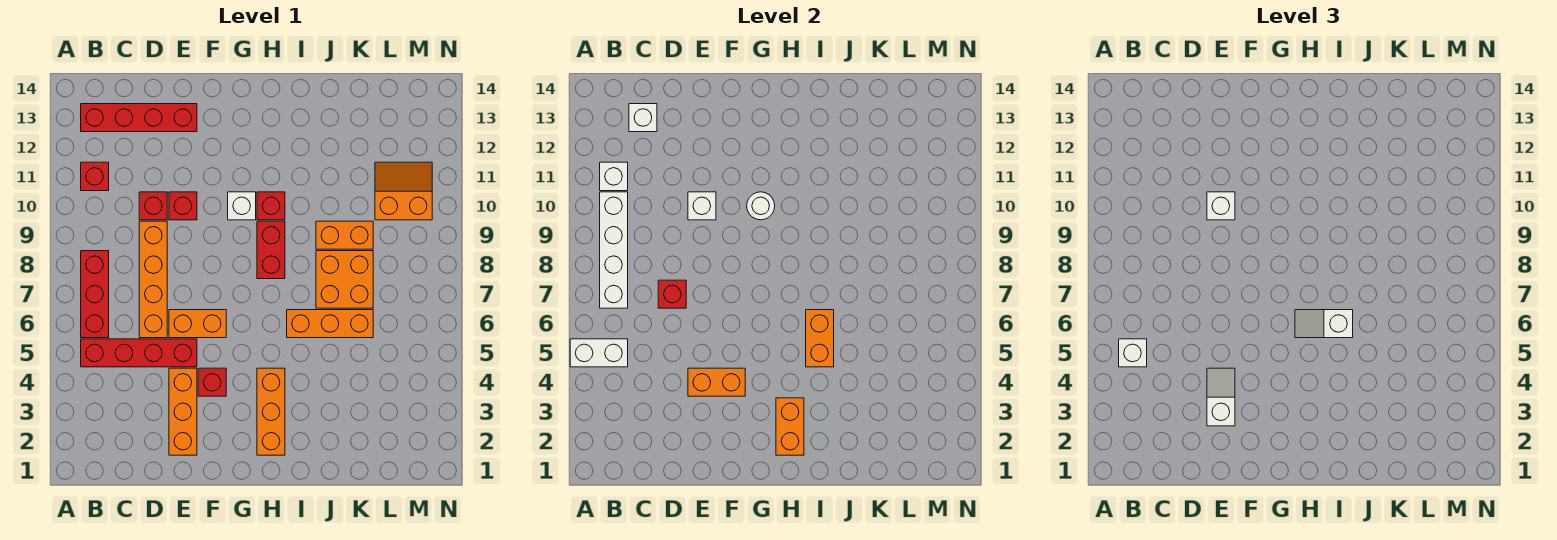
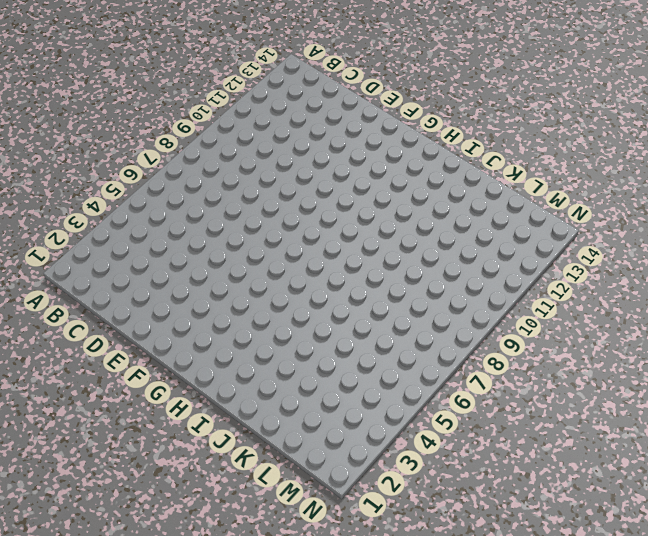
none -> red brick B5:E5 level 1
none -> red brick B6:B8 level 1
none -> red brick B11 level 1
none -> red brick B13:E13 level 1

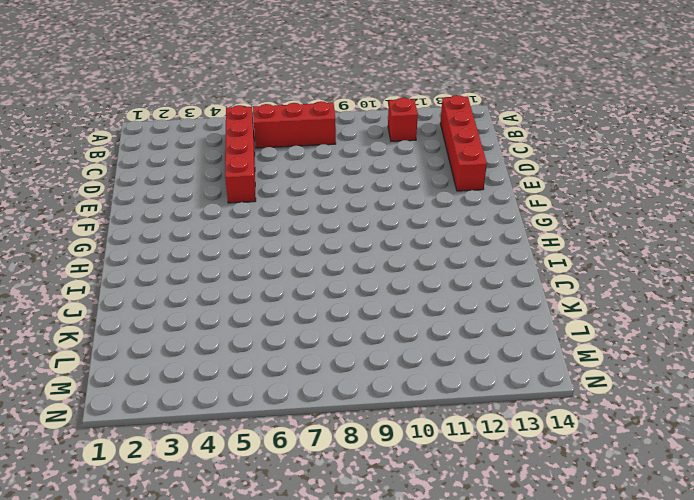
none -> orange brick D6:D9 level 1
none -> red brick D10 level 1
none -> orange brick E2:E4 level 1
none -> orange brick E6:F6 level 1

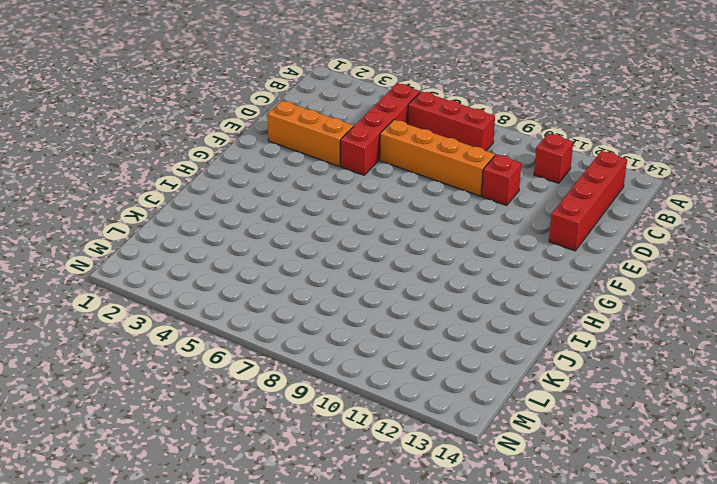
none -> orange brick E6:F6 level 1
none -> red brick E10 level 1
none -> red brick F4 level 1
none -> white brick G10 level 1

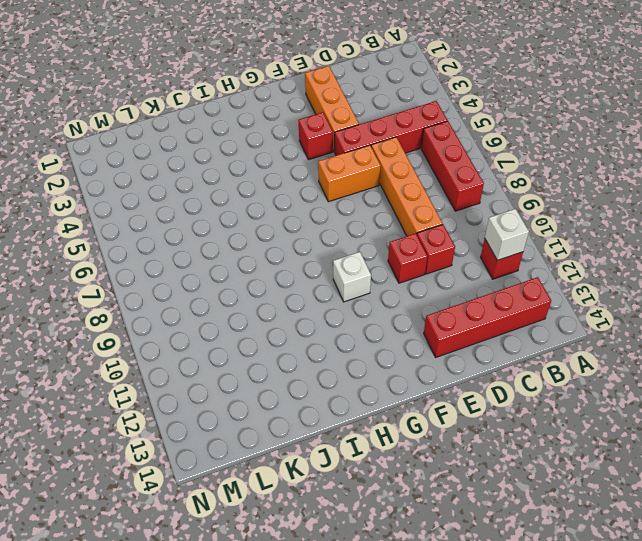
none -> orange brick H2:H4 level 1
none -> red brick H8:H9 level 1
none -> red brick H10 level 1
none -> orange brick I6:K6 level 1

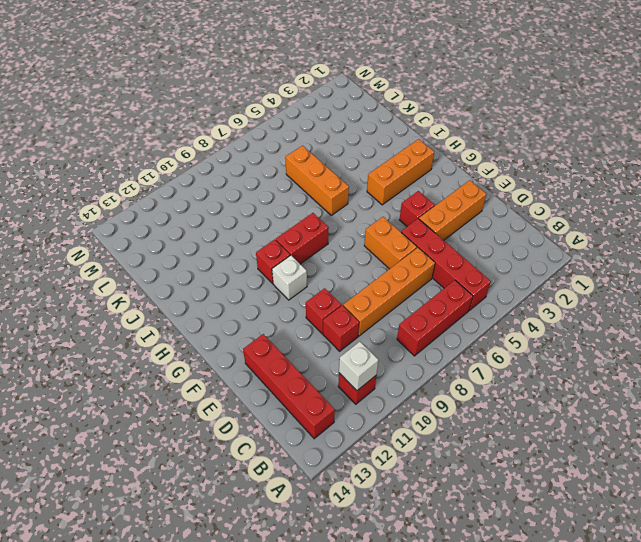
none -> orange brick J7:K8 level 1
none -> orange brick J9:K9 level 1
none -> orange slope L10:M11 level 1 top 10
none -> white brick A5:B5 level 2

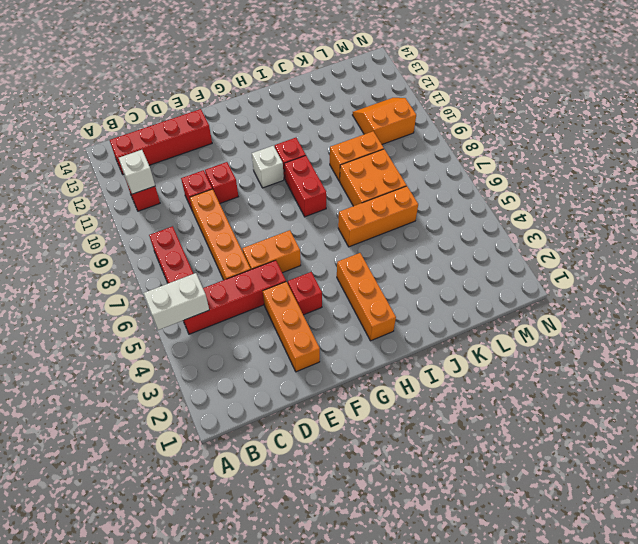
none -> white brick B7:B10 level 2
none -> white brick C13 level 2
none -> red brick D7 level 2
none -> orange brick E4:F4 level 2

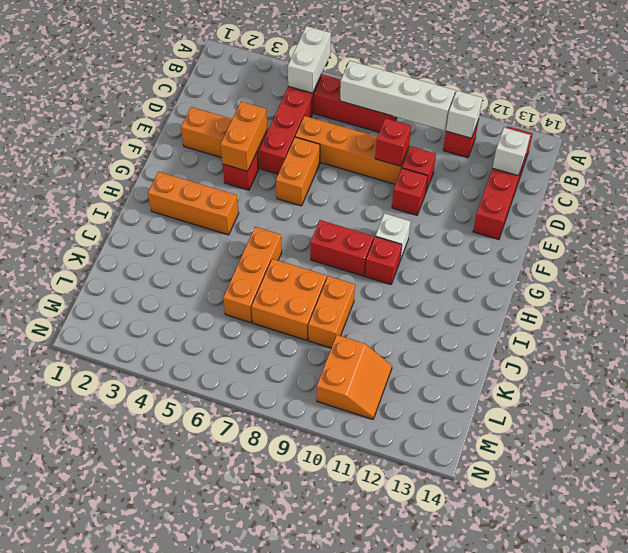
red brick D9 level 2 -> red brick D7 level 2
none -> white brick E10 level 2
none -> white round brick G10 level 2
none -> orange brick H2:H3 level 2
none -> orange brick I5:I6 level 2

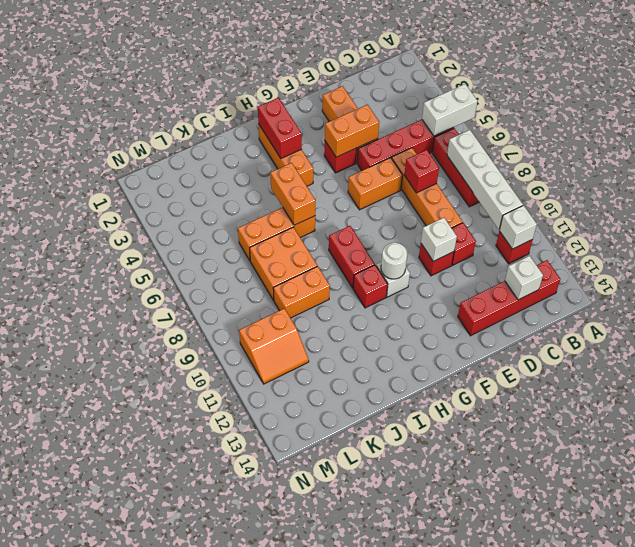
red brick H2:H3 level 2 -> orange brick H2:H3 level 2
none -> white brick B5 level 3
none -> white slope E3:E4 level 3 top 3
none -> white brick E10 level 3
none -> white slope H6:I6 level 3 top I

